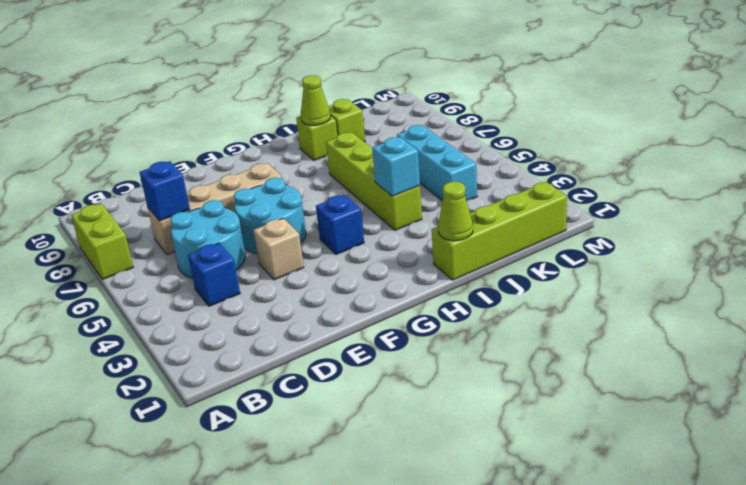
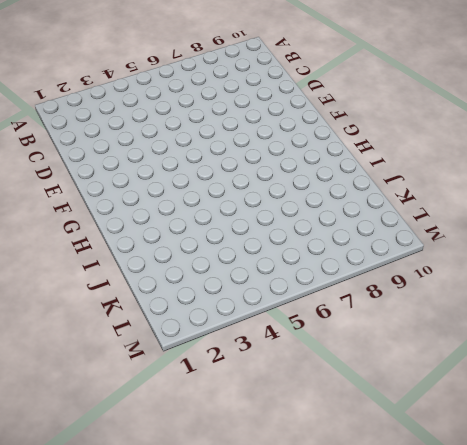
none -> lime brick A7:A8 level 1
none -> blue brick C4 level 1
none -> cyan round brick C5:D6 level 1

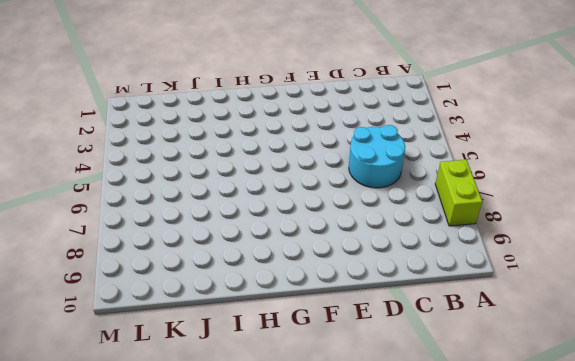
none -> blue brick C4 level 1
none -> tan brick C7:F7 level 1
none -> tan brick E4 level 1

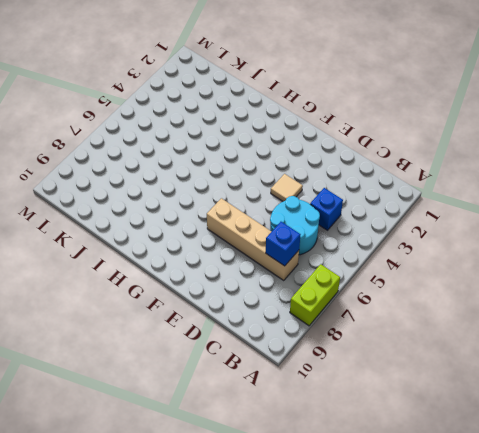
tan tile E4 level 1 -> tan brick E4 level 1
none -> cyan round brick E5:F6 level 1
none -> blue brick G4 level 1
none -> lime brick I1:L1 level 1

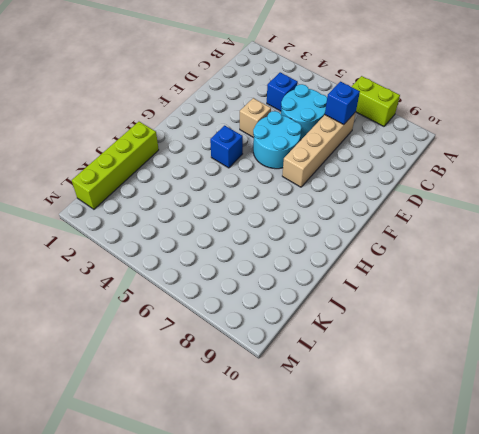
none -> lime brick I4:I7 level 1
none -> lime brick I9 level 1
none -> lime brick J9 level 1

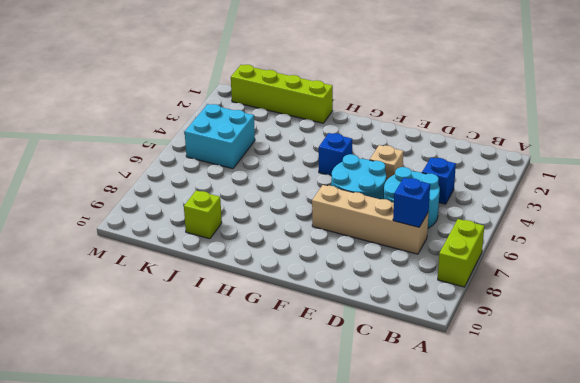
cyan brick K4:L5 level 1 -> cyan brick K4:K6 level 1
none -> lime brick I4:I7 level 1
none -> lime brick I9 level 1
none -> lime cone I1 level 2

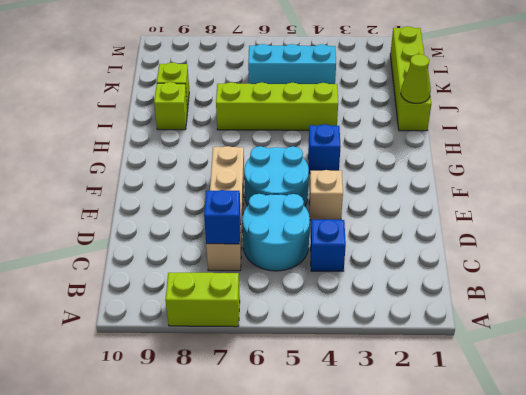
none -> cyan brick I4 level 2
none -> lime cone I9 level 2

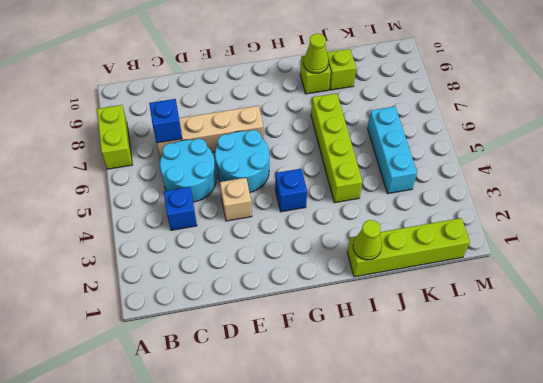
none -> cyan brick I4 level 2

